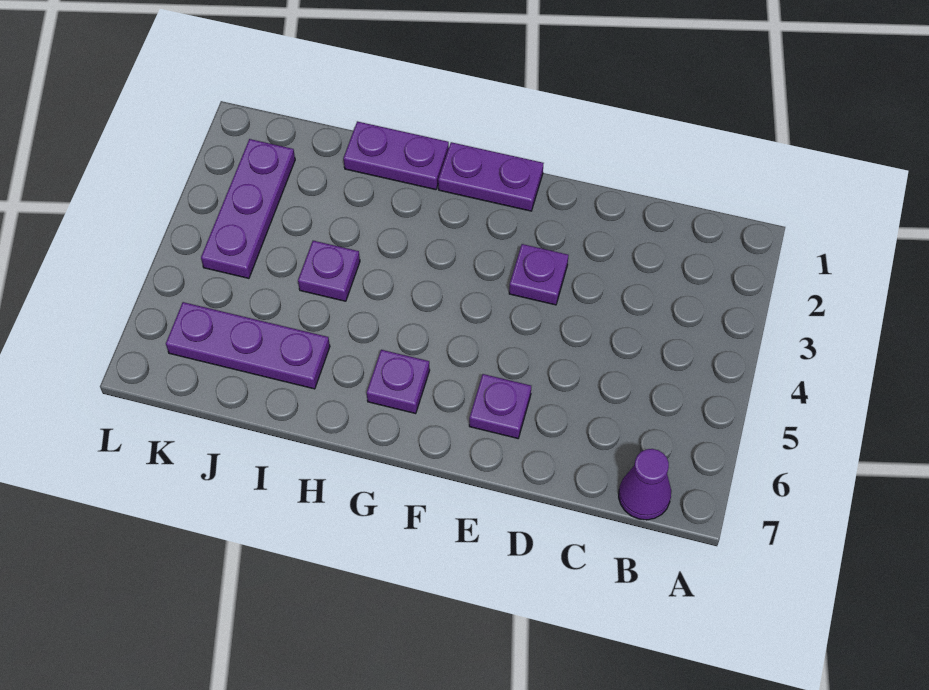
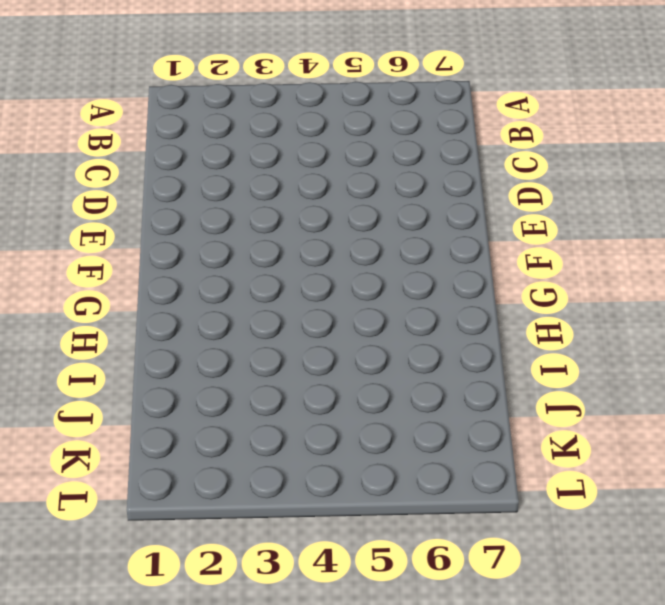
none -> purple cone B7 level 1
none -> purple plate E3 level 1

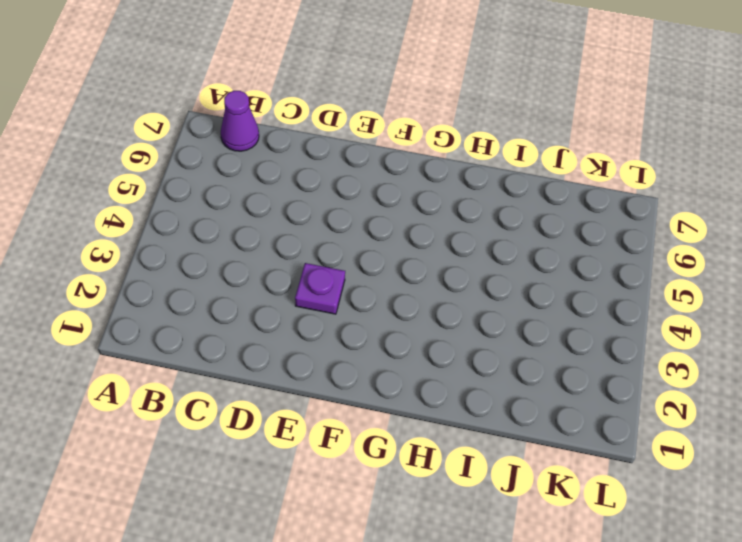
none -> purple plate E6 level 1
none -> purple plate F1:G1 level 1

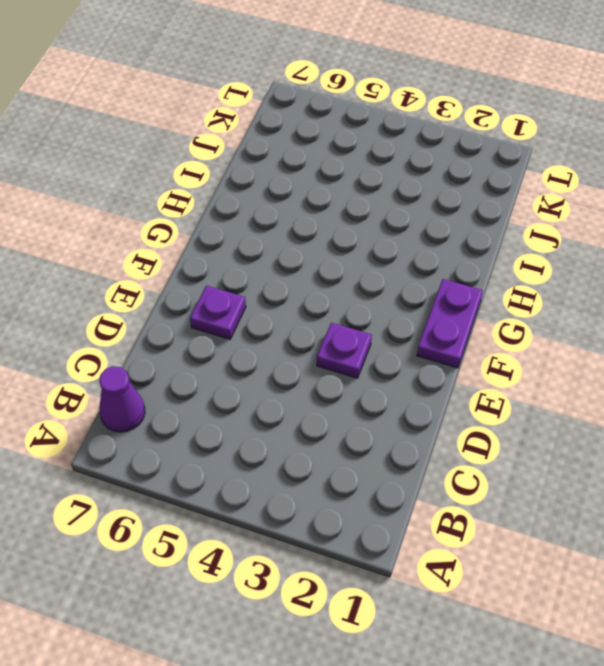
none -> purple plate G6 level 1
none -> purple plate H1:I1 level 1

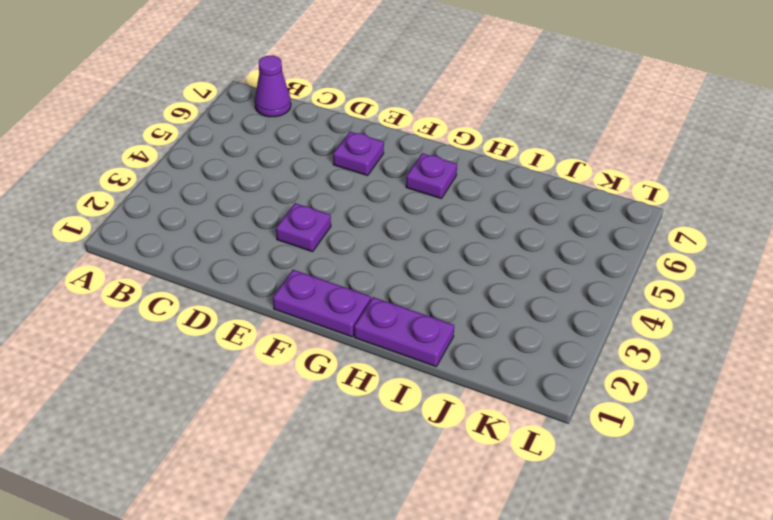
none -> purple plate I4 level 1
none -> purple plate I6:K6 level 1

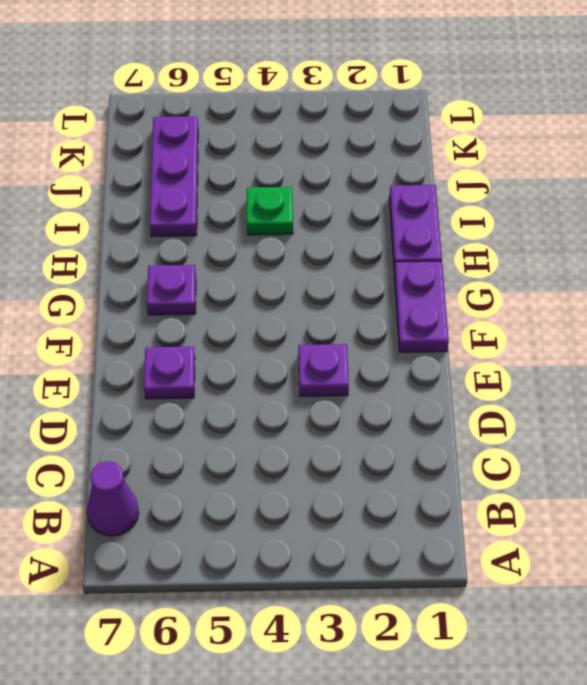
green plate I4 level 1 -> purple plate I4 level 1
none -> purple plate K2:K4 level 1

